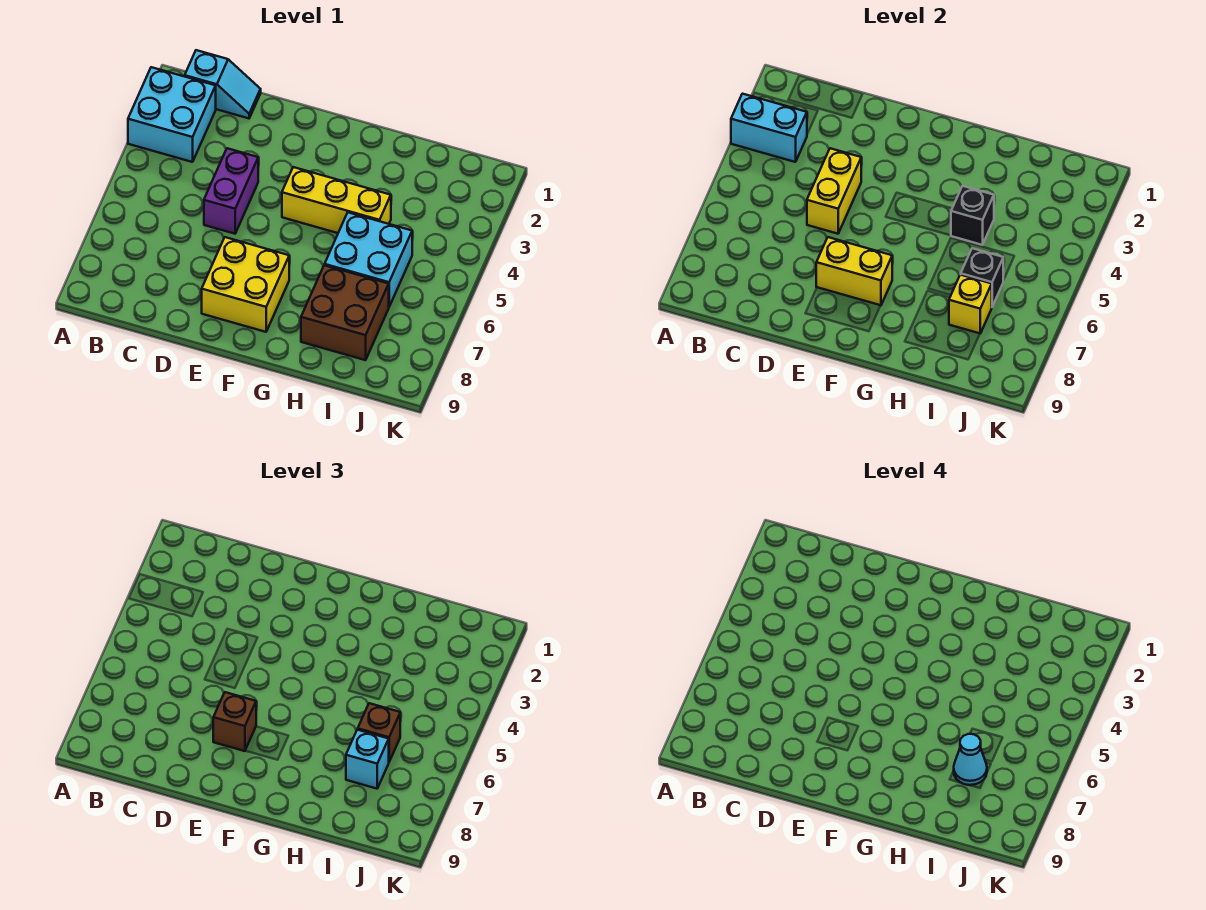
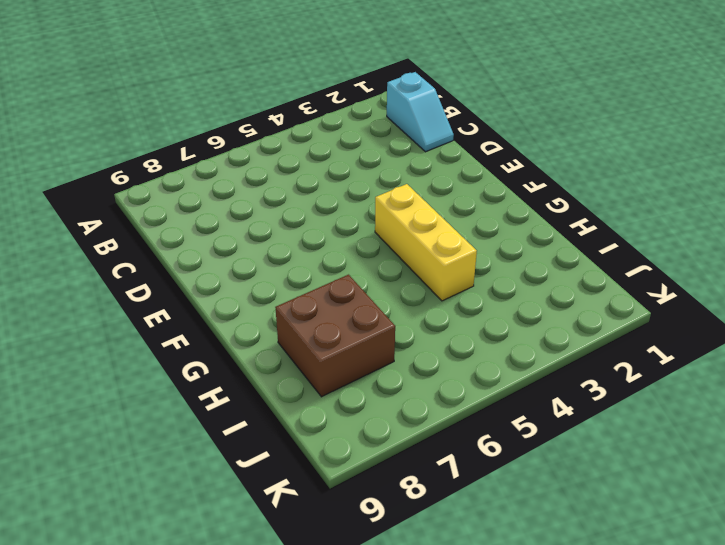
none -> cyan brick A2:B3 level 1
none -> purple brick D4:D5 level 1
none -> yellow brick E7:F8 level 1

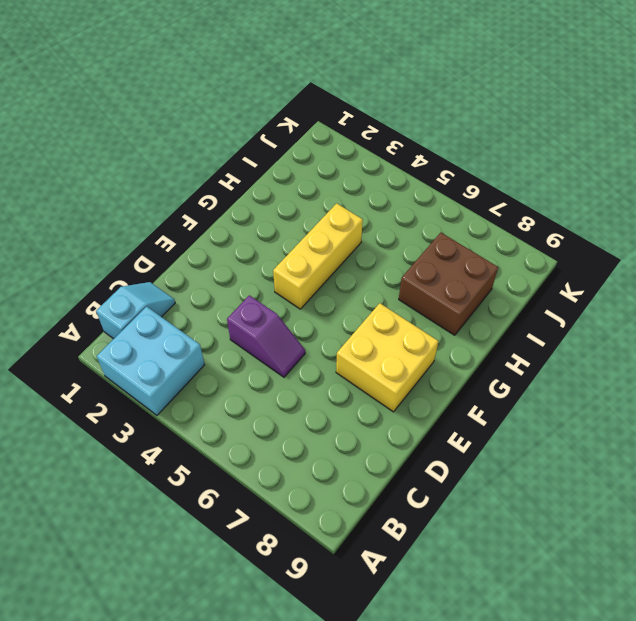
purple slope D4:D5 level 1 top 4 -> purple brick D4:D5 level 1
none -> cyan brick H5:I6 level 1
none -> cyan brick A3:B3 level 2
none -> yellow brick D4:D5 level 2

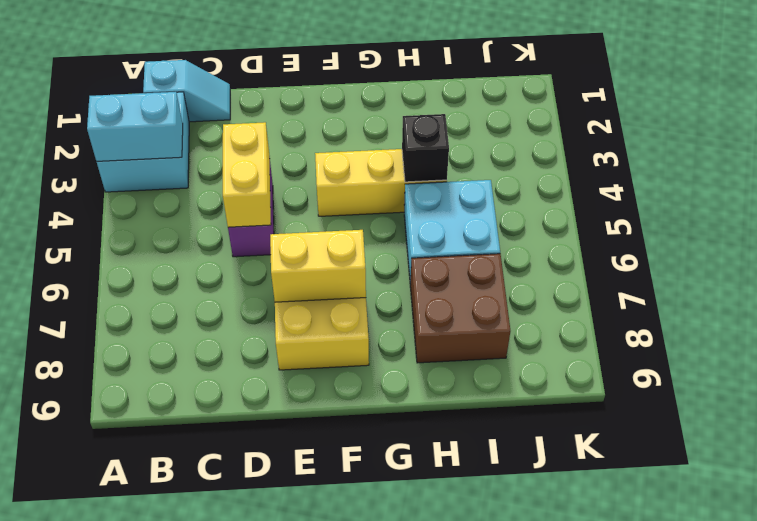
none -> black brick I6 level 2
none -> yellow brick I7 level 2
none -> brown brick E7 level 3

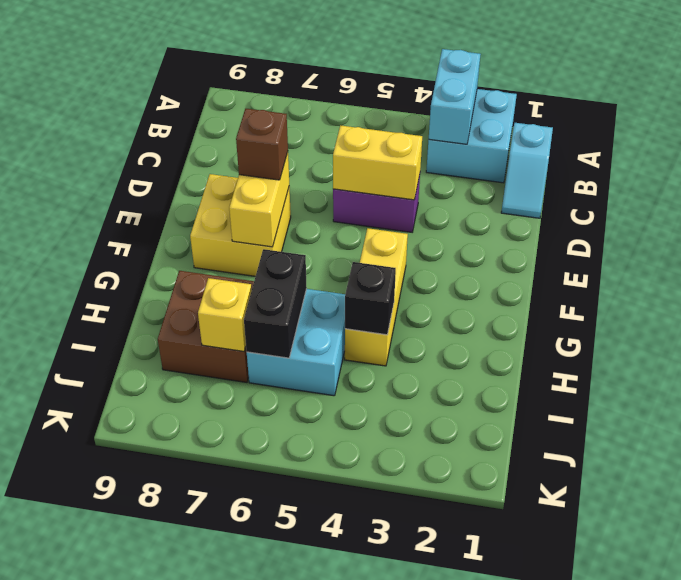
black brick H6:I6 level 2 -> black brick I6 level 2
none -> brown brick I6 level 3
none -> cyan brick I7 level 3
none -> cyan cone I7 level 4

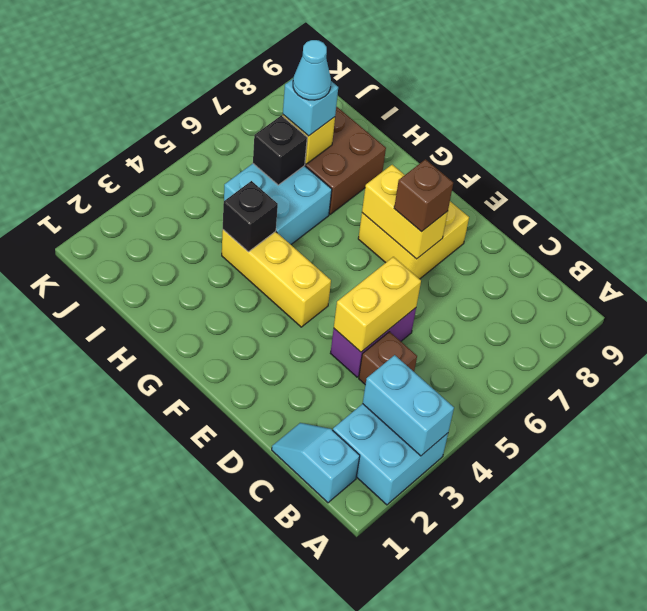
brown brick C4 level 1 -> brown brick I6 level 3

